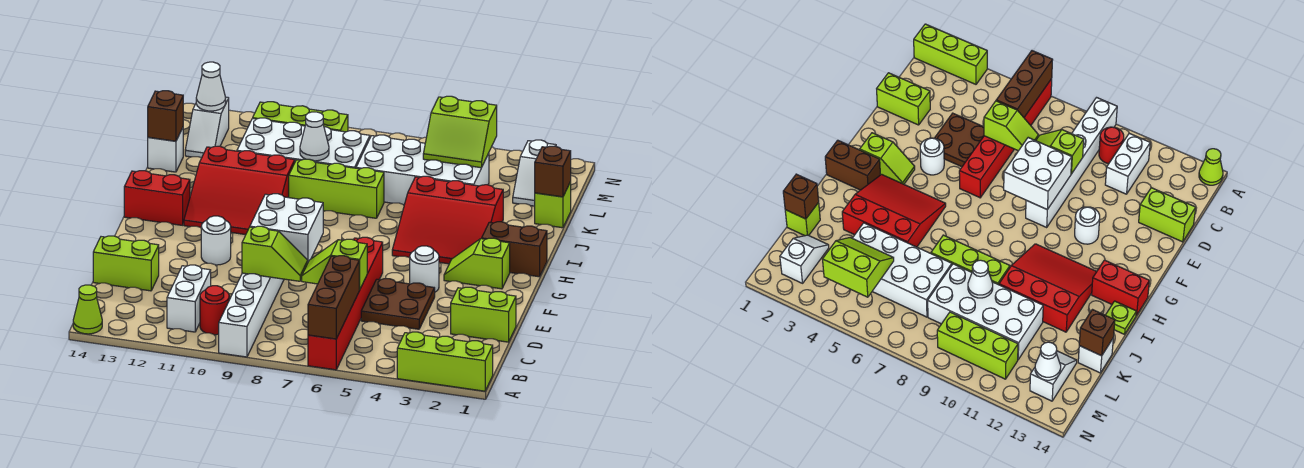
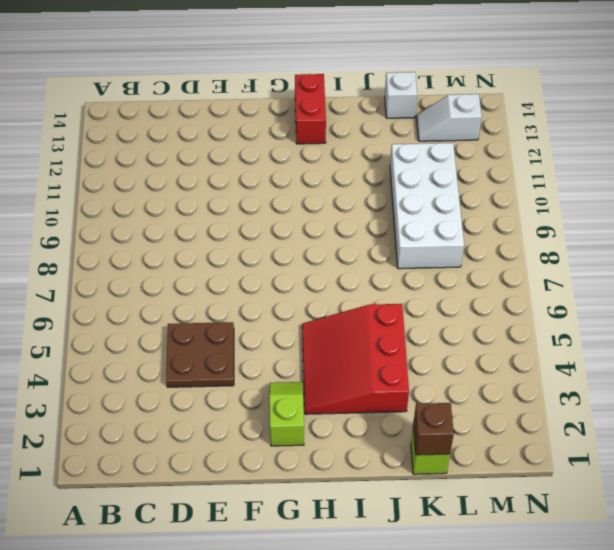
none -> lime brick A1:A3 level 1
none -> red brick A6:F6 level 1
none -> white brick A9:F9 level 1
none -> lime cone A14 level 1

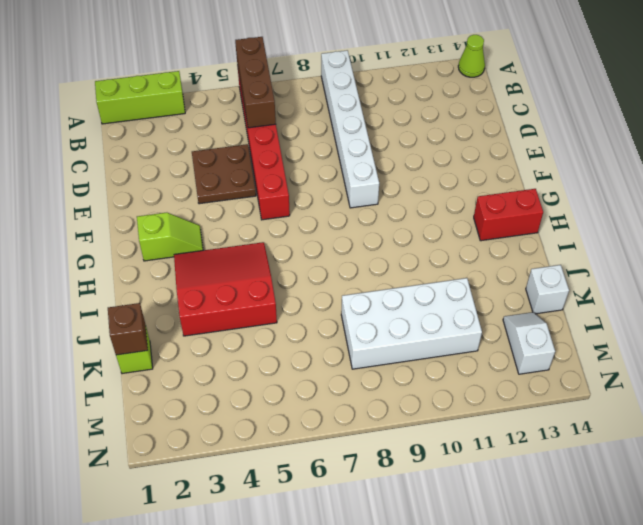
none -> red round brick B10 level 1
none -> white brick B11:C11 level 1
none -> lime brick D1:D2 level 1
none -> lime brick D13:D14 level 1

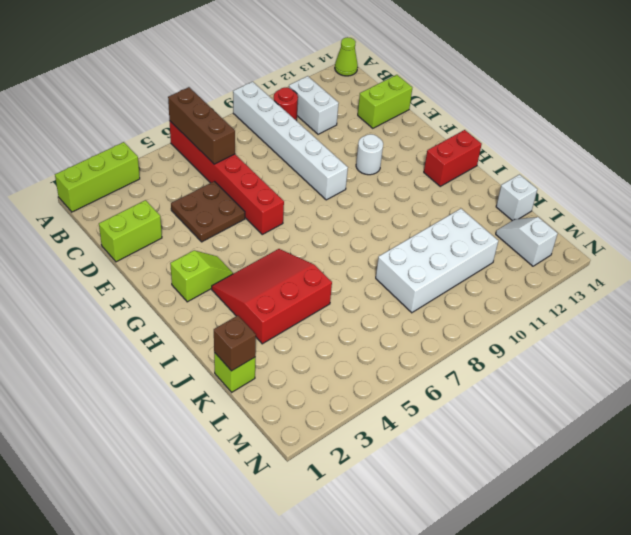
none -> white round brick F4 level 1
none -> brown brick H1:H2 level 1
none -> red slope H10:J12 level 1 top J
none -> lime plate I14 level 1

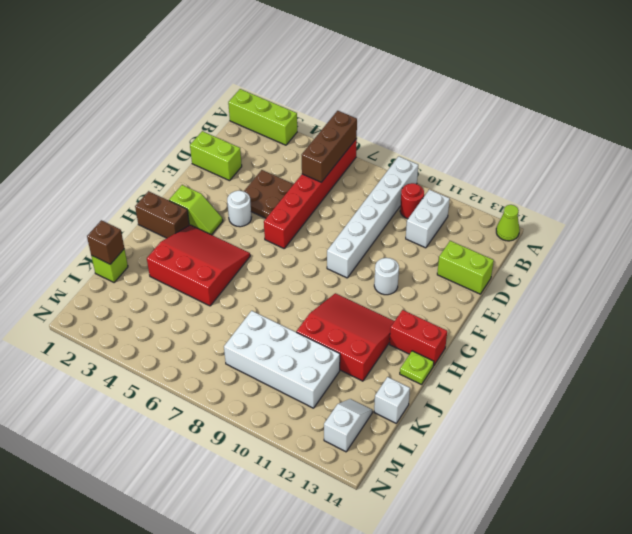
none -> lime brick J7:J9 level 1
none -> white brick K4:L7 level 1
none -> white slope L2:M2 level 1 top M
none -> lime brick M9:M11 level 1

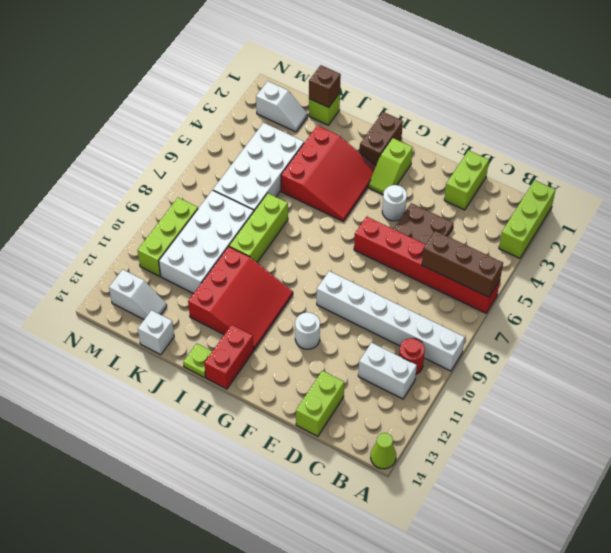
none -> lime slope D6:D7 level 2 top 6
none -> lime slope D8:D9 level 2 top 9
none -> white brick E8:F9 level 2
none -> white cone K9 level 2

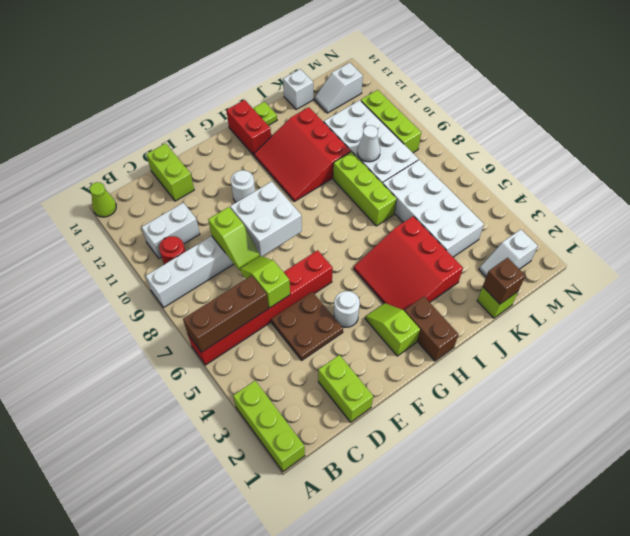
none -> brown brick K14 level 2
none -> lime slope L4:M5 level 2 top M
none -> white cone M13 level 2

